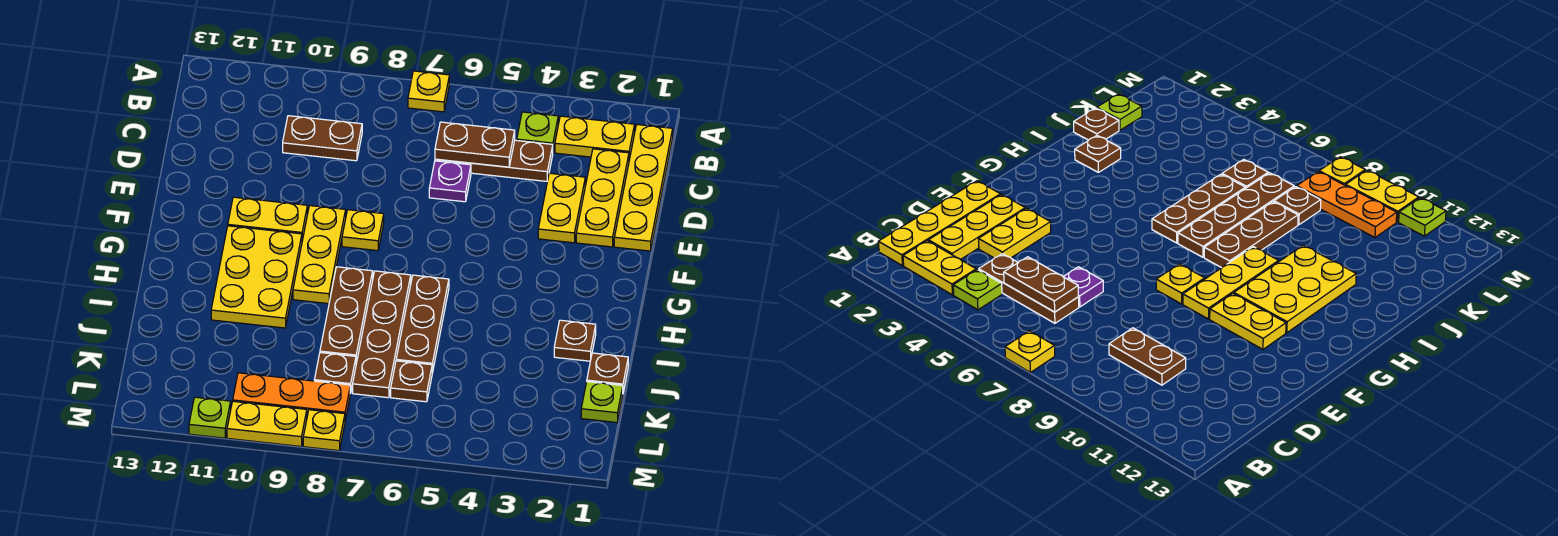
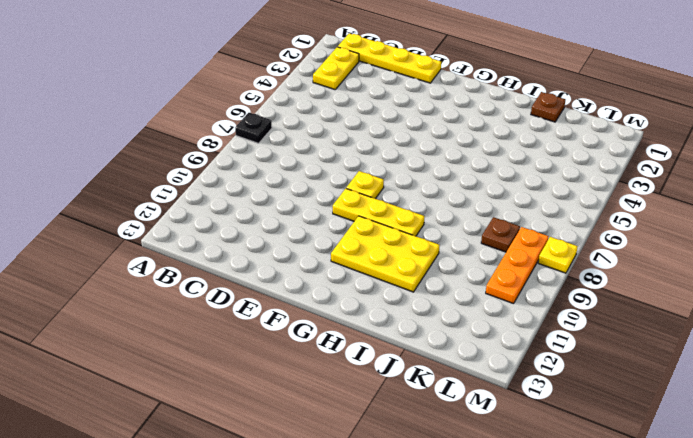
black plate A7 level 1 -> yellow plate A7 level 1
none -> lime plate B4 level 1
none -> yellow plate C2:E2 level 1
none -> brown plate C4:C6 level 1

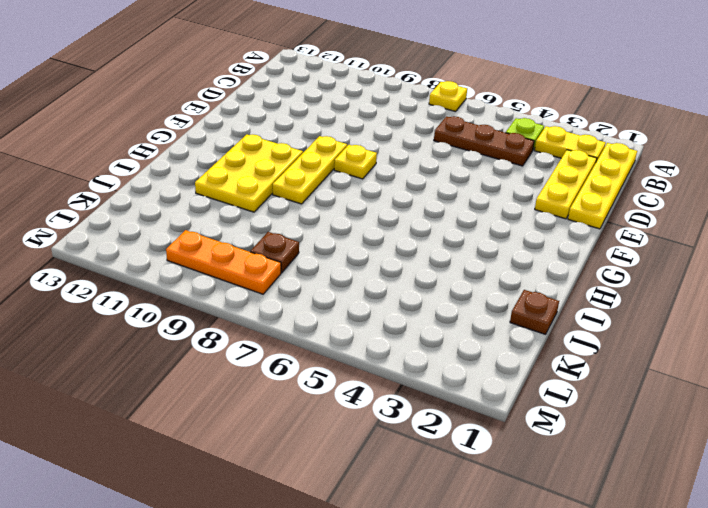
none -> brown plate C9:C10 level 1
none -> yellow plate D3:E3 level 1
none -> purple plate D6 level 1

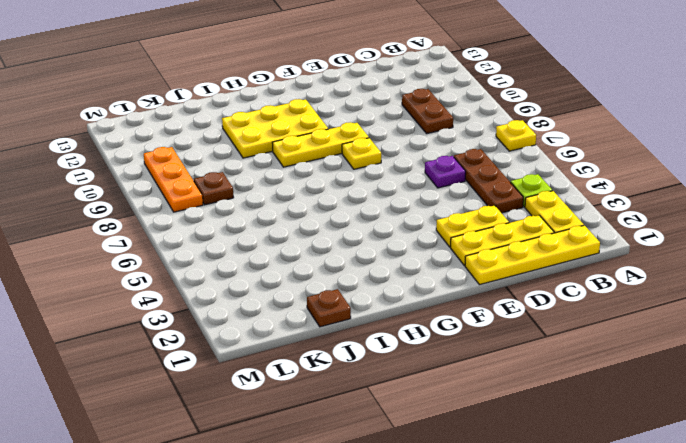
none -> yellow plate F10:F11 level 1
none -> brown plate H6:J6 level 1
none -> brown plate H7:K7 level 1

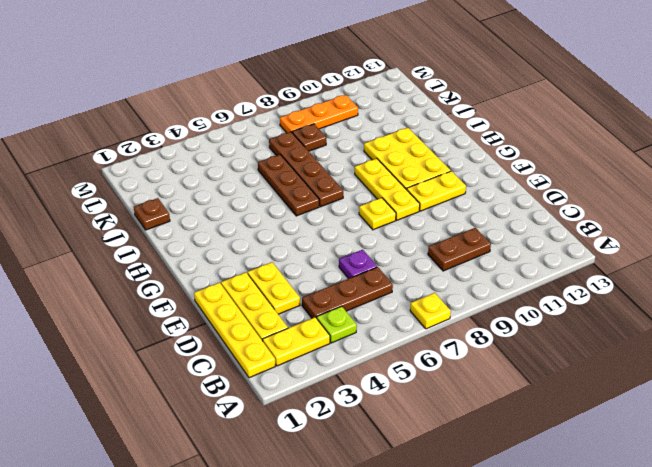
none -> brown plate H8:J8 level 1
none -> brown plate I2 level 1
none -> lime plate K1 level 1

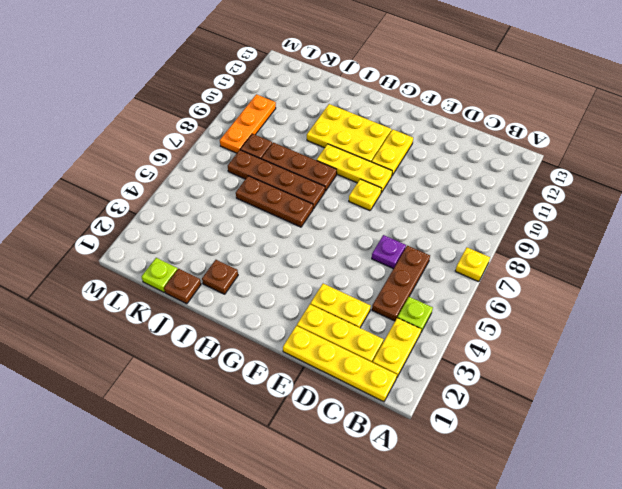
none -> brown plate C9:C10 level 1
none -> brown plate K6 level 1
none -> yellow plate M8 level 1

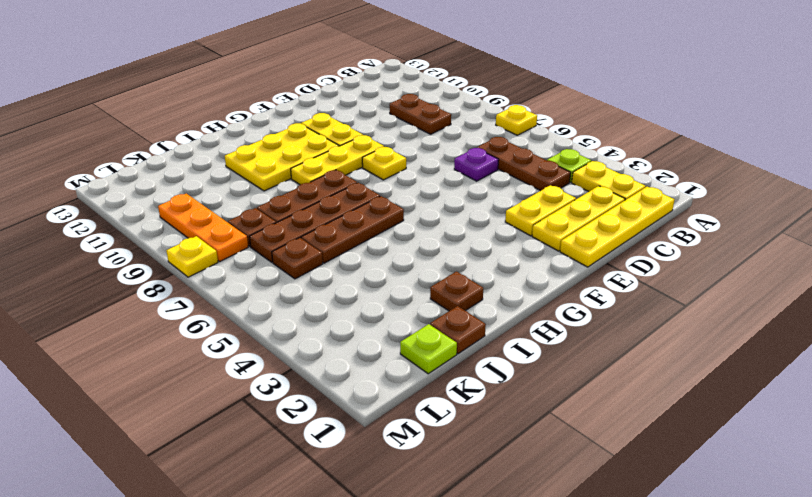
none -> yellow plate M9:M10 level 1
none -> lime plate M11 level 1
none -> brown plate C5:C6 level 2

